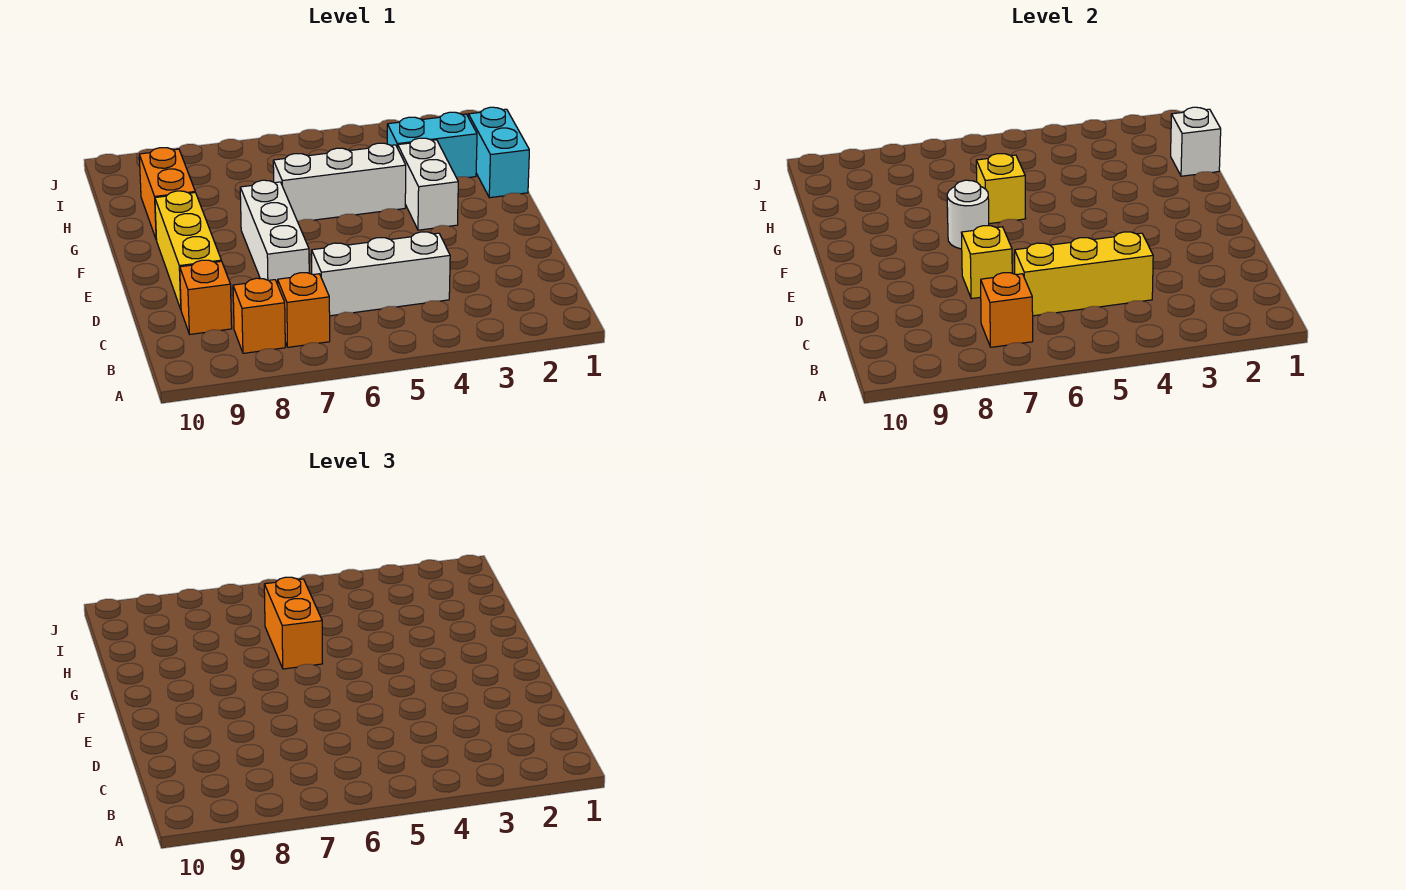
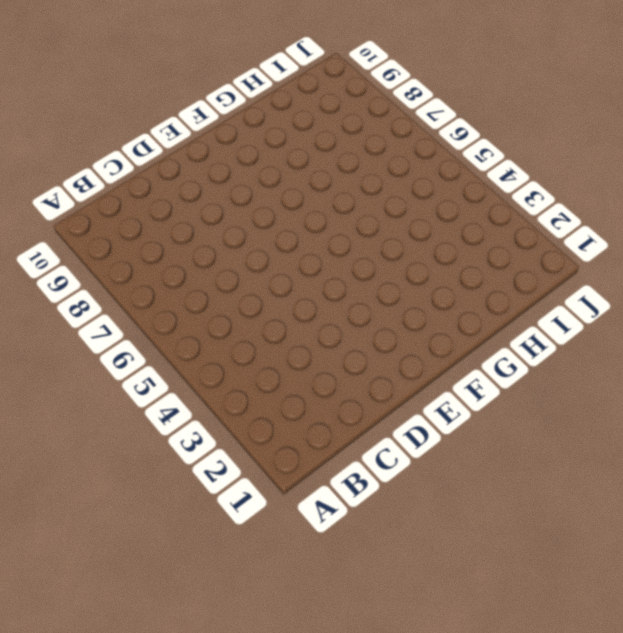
none -> orange brick B7 level 1
none -> orange brick B8 level 1
none -> white brick C4:C6 level 1

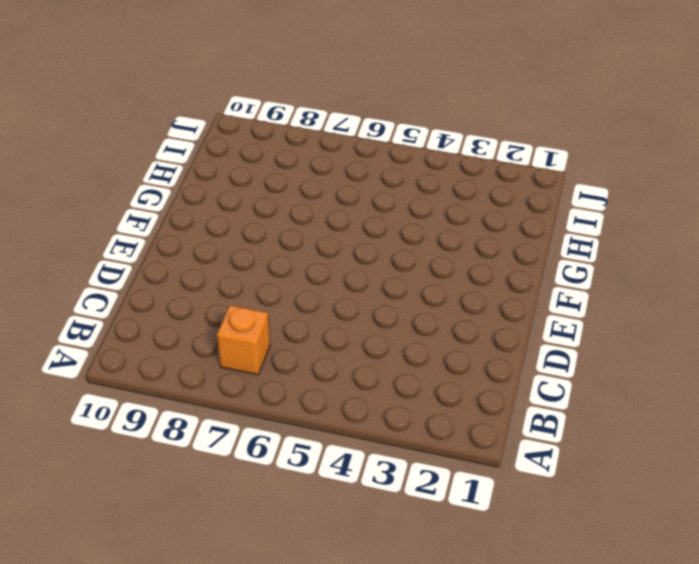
none -> orange brick B8 level 1
none -> white brick C4:C6 level 1
none -> orange brick C9 level 1

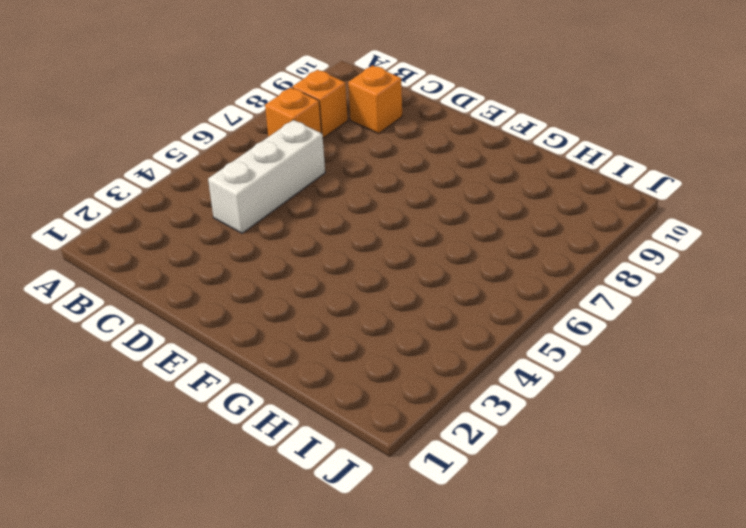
none -> white brick D7:F7 level 1
none -> yellow brick D9:F9 level 1
none -> white brick F3:G3 level 1

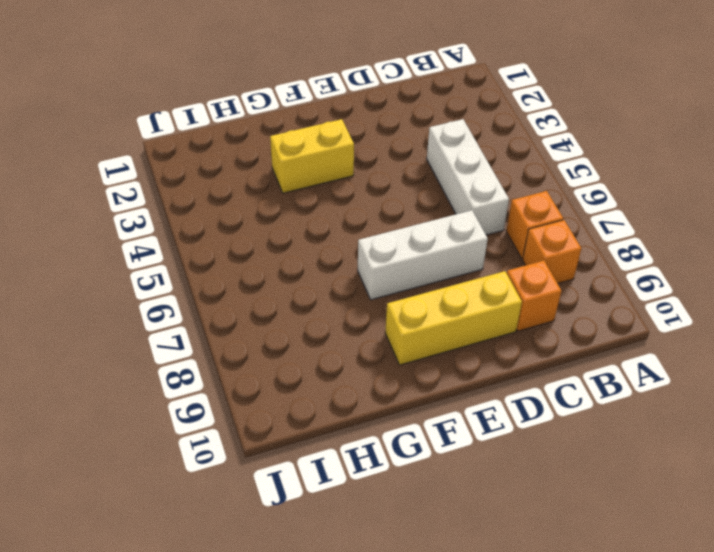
yellow brick F3:G3 level 1 -> white brick F3:G3 level 1
none -> cyan brick G1:H1 level 1
none -> white brick G4:G6 level 1
none -> orange brick G9:H9 level 1

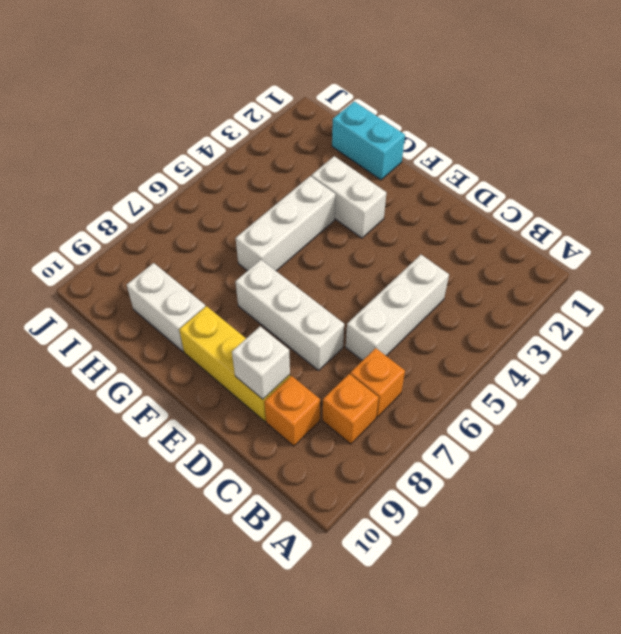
white brick D9 level 2 -> white brick H1 level 2
white brick G9:H9 level 1 -> orange brick G9:H9 level 1
none -> cyan brick H2:H3 level 1
none -> orange brick B7 level 2
none -> yellow brick C4:C6 level 2

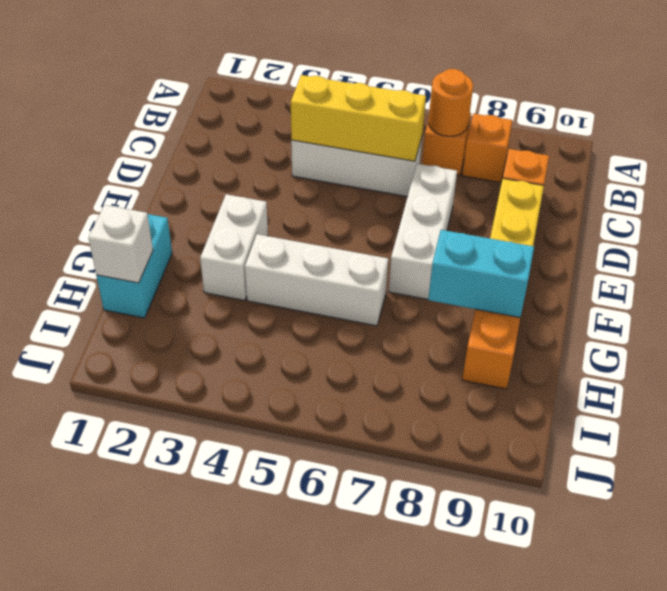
orange round brick B7 level 2 -> orange brick B7 level 2
cyan brick G8:G9 level 2 -> cyan brick H2:H3 level 1
none -> yellow brick D7 level 2
none -> white round brick F7 level 2
none -> yellow brick G6 level 2

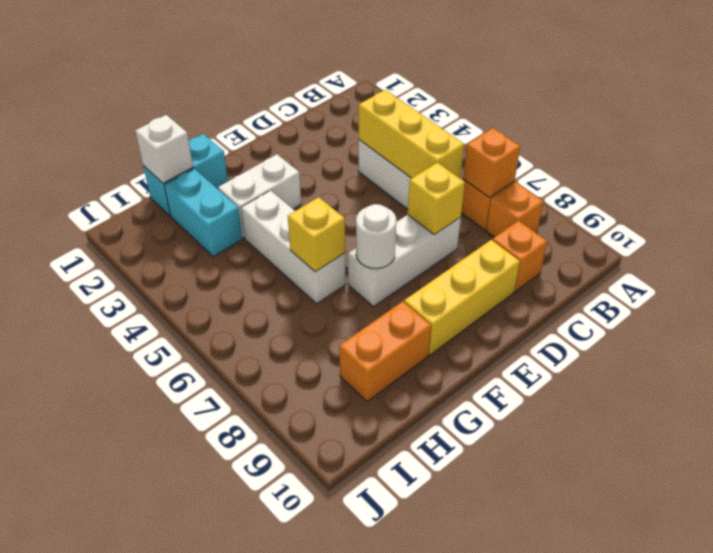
none -> orange brick G6:H6 level 3

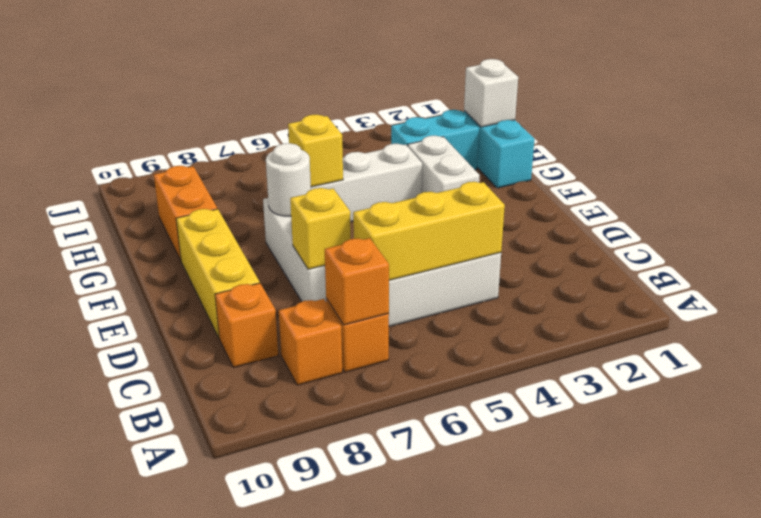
none -> orange brick G6:H6 level 3

